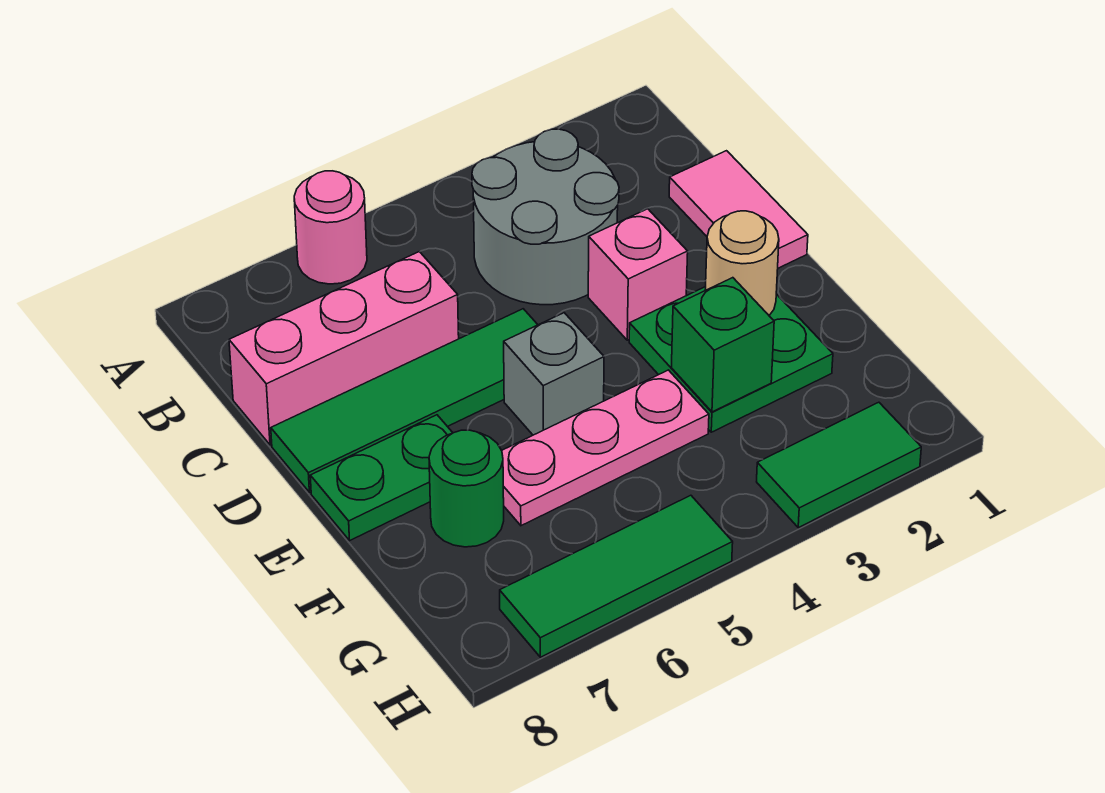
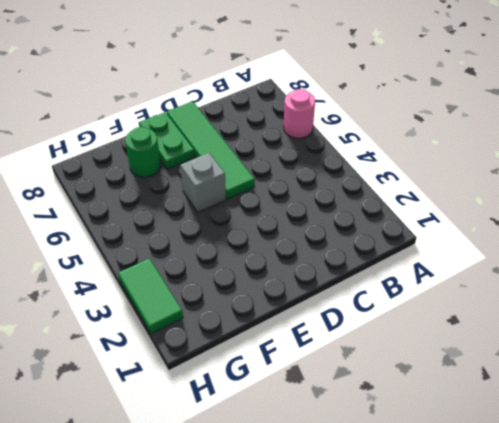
none -> grey round brick B3:C4 level 1
none -> pink tile C1:D1 level 1
none -> pink brick C6:C8 level 1

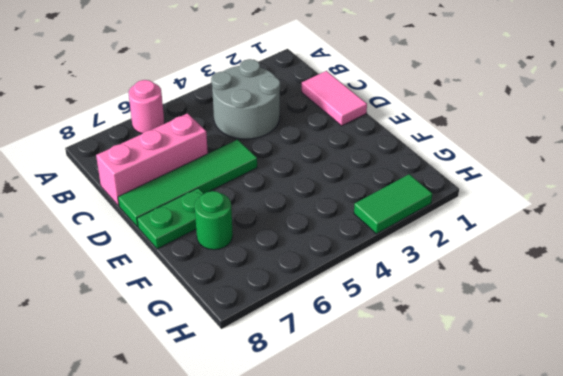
none -> pink brick D3 level 1
none -> green plate E2:F3 level 1
none -> grey brick E5 level 1

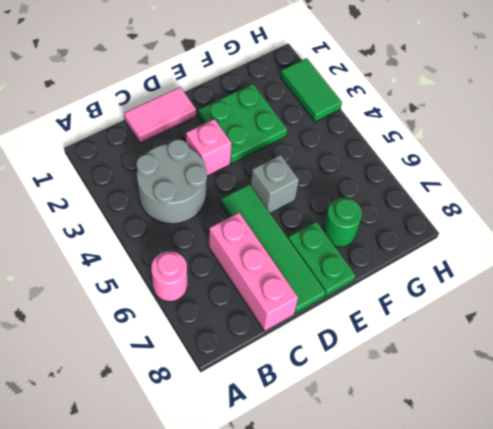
none -> pink plate F4:F6 level 1
none -> green tile H5:H7 level 1
none -> tan round brick E2 level 2

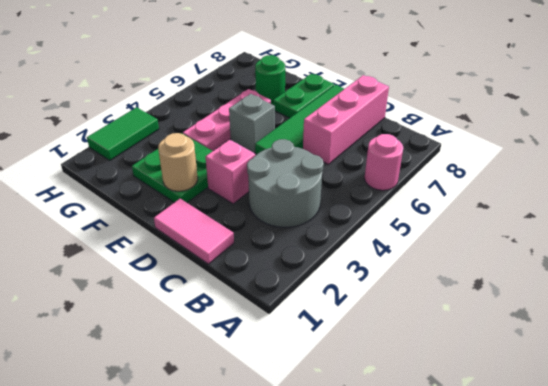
none -> green tile H5:H7 level 1
none -> green brick F3 level 2

